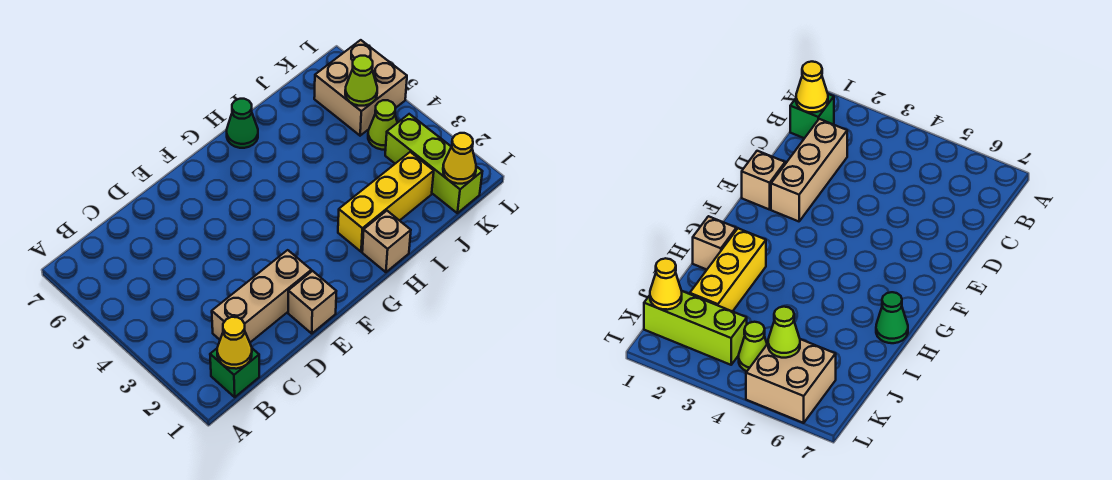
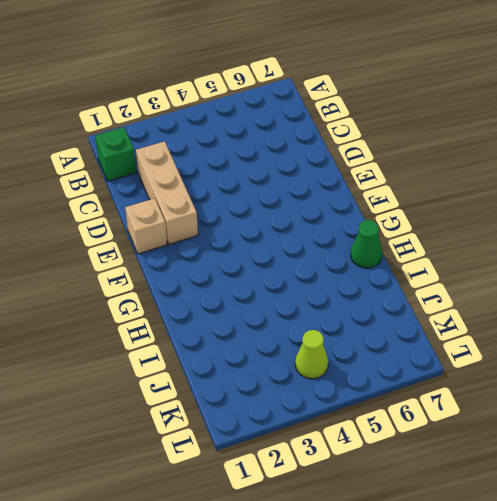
none -> tan brick H1 level 1
none -> yellow brick H2:J2 level 1
none -> lime brick K1:K3 level 1

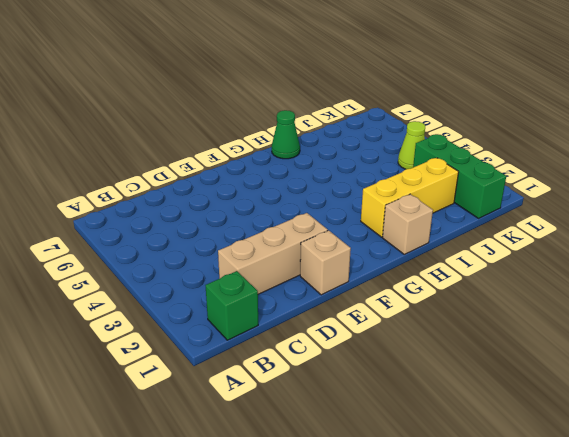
green brick K1:K3 level 1 -> lime brick K1:K3 level 1
none -> tan brick K5:L6 level 1
none -> yellow cone B1 level 2
none -> yellow cone K1 level 2

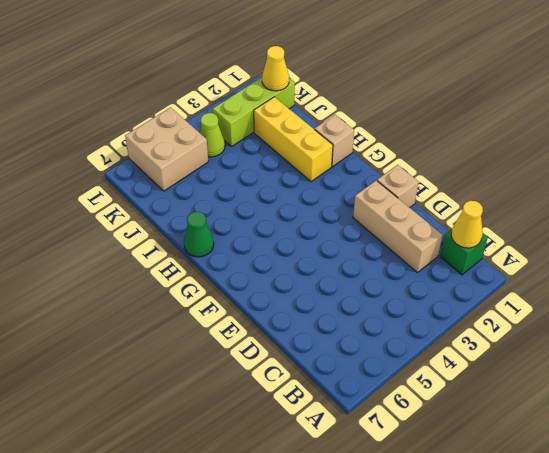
none -> lime cone K5 level 2

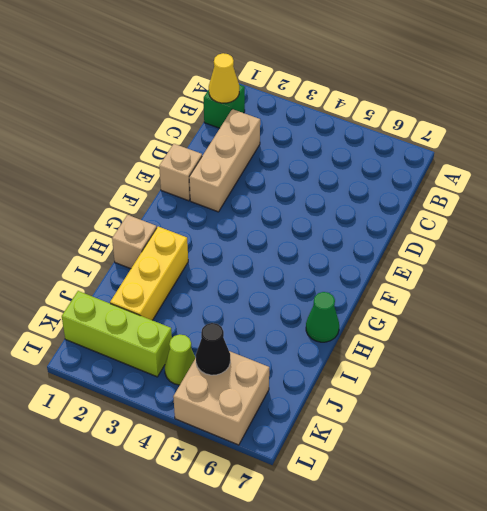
black cone K5 level 2 -> lime cone K5 level 2
none -> yellow cone K1 level 2

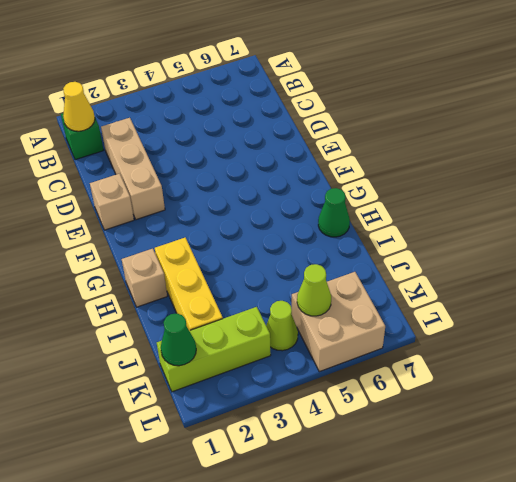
green cone K1 level 2 -> yellow cone K1 level 2

